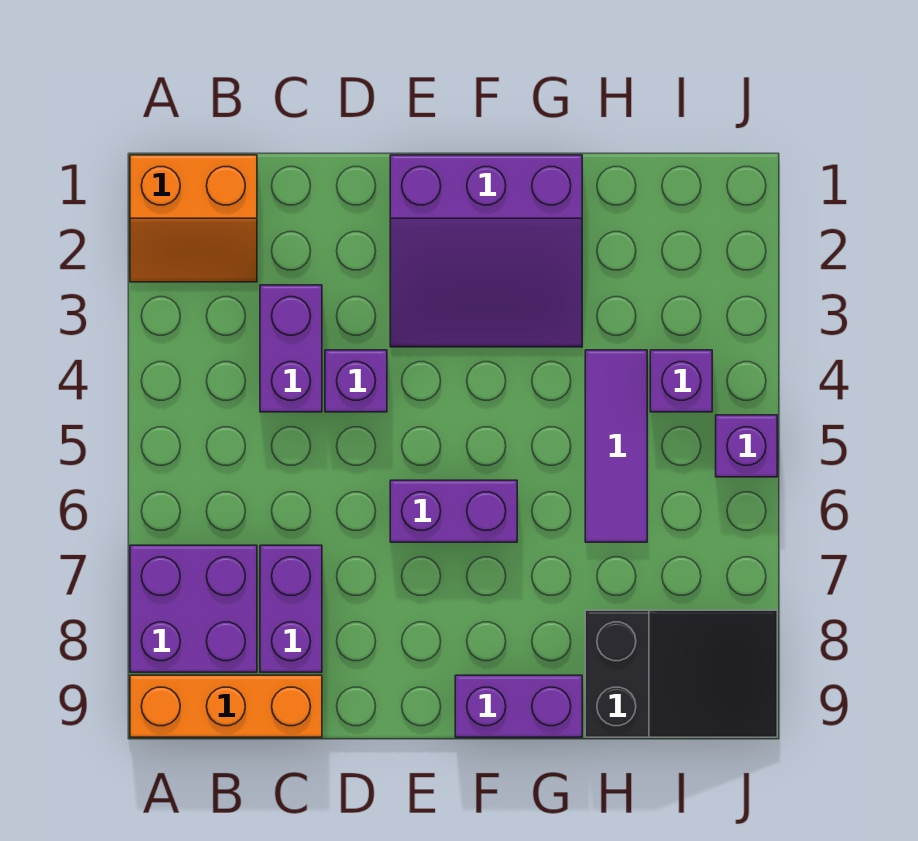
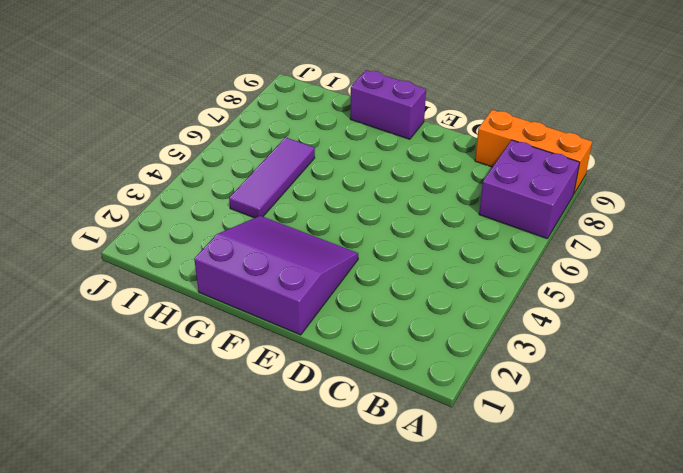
none -> orange slope A1:B2 level 1 top 1
none -> purple brick C3:C4 level 1
none -> purple brick C7:C8 level 1

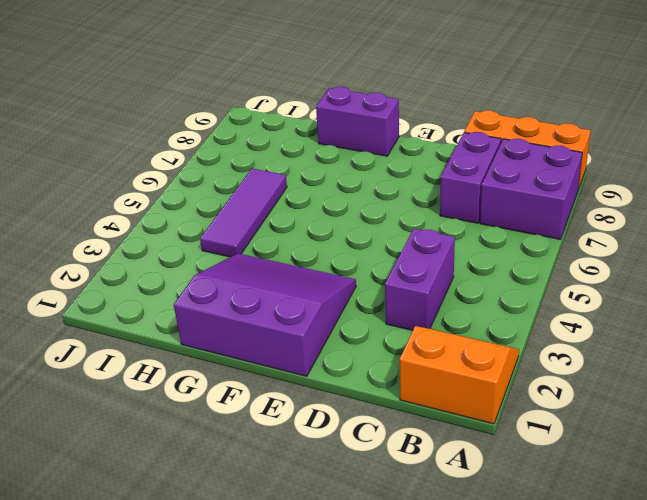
none -> purple brick D4 level 1
none -> purple brick E6:F6 level 1
none -> black slope H8:J9 level 1 top H

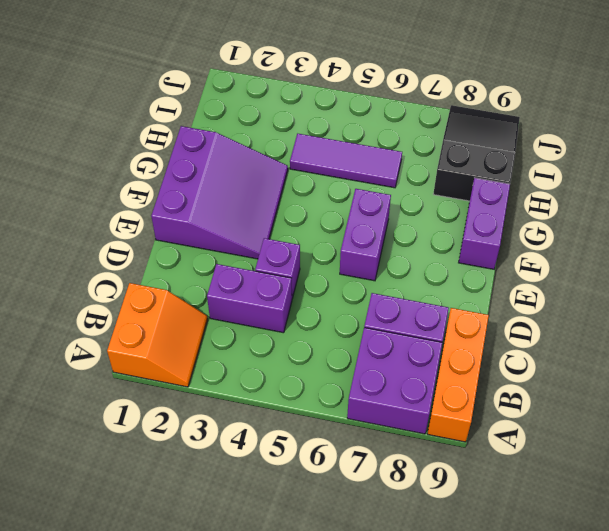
none -> purple brick I4 level 1
none -> purple brick J5 level 1

